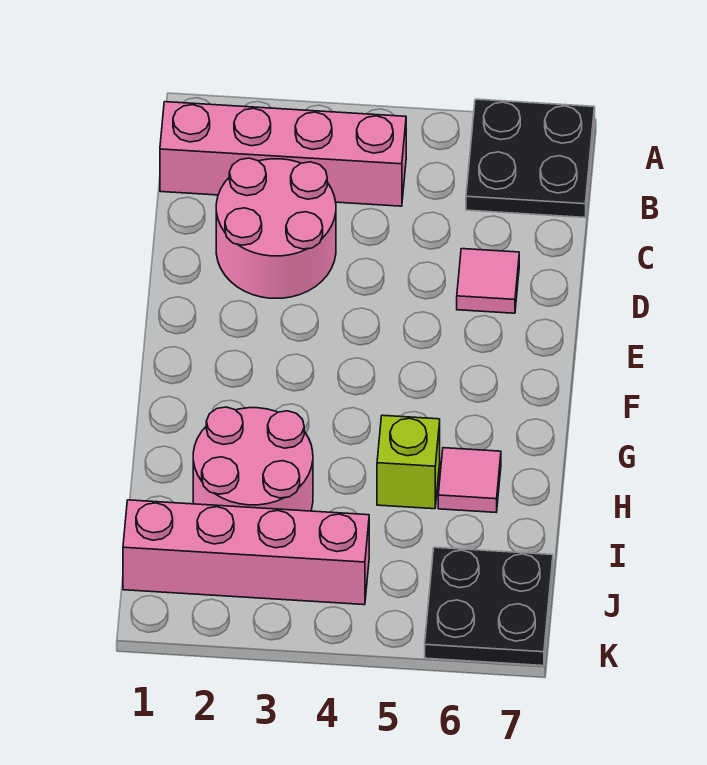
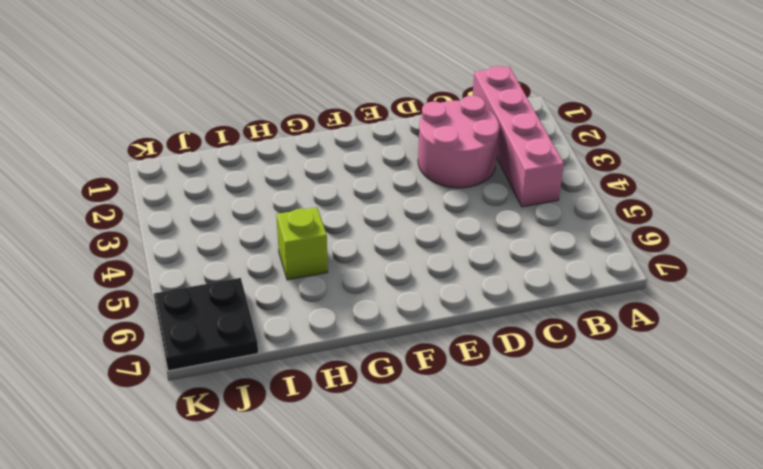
none -> black plate A6:B7 level 1
none -> pink tile D6 level 1

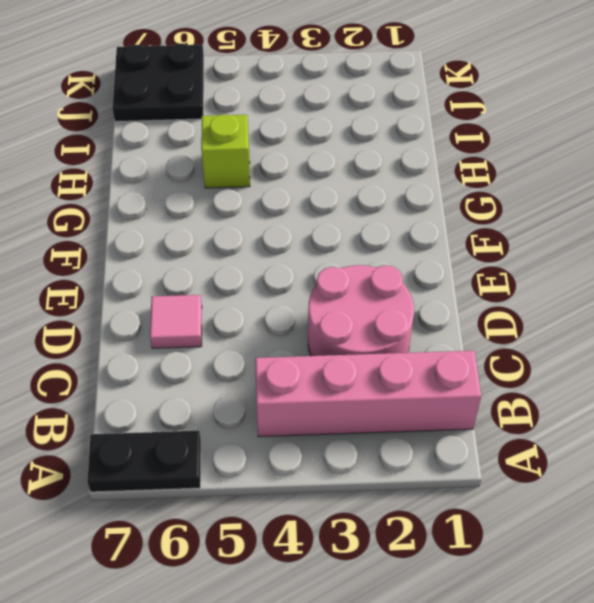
black plate A6:A7 level 1 -> black plate A6:B7 level 1
none -> pink round brick H2:I3 level 1
none -> pink tile H6 level 1

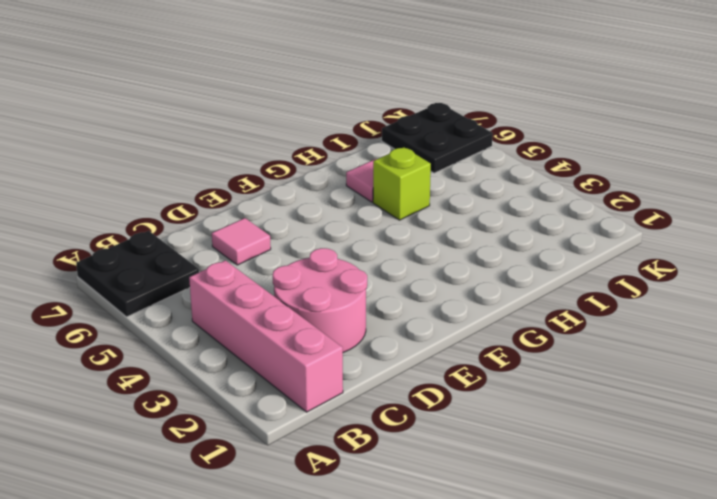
none -> pink round brick H2:I3 level 1
none -> pink brick J1:J4 level 1

